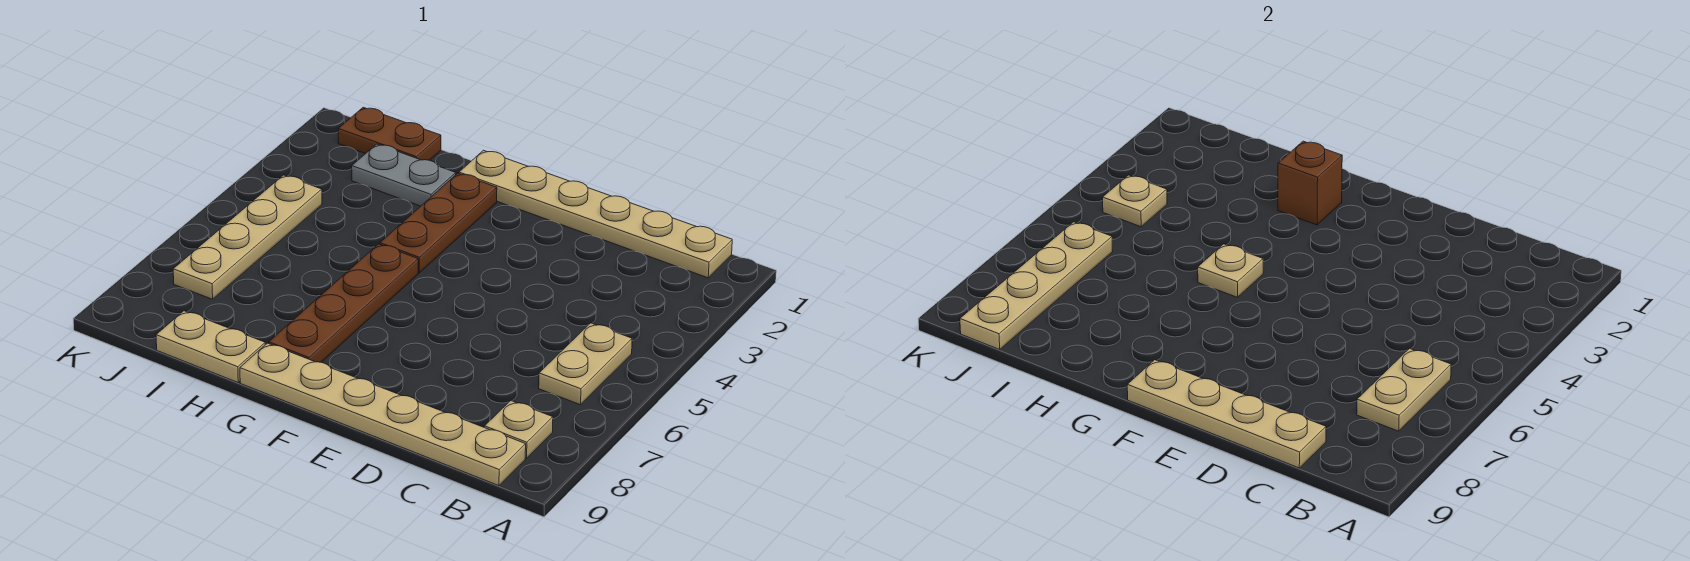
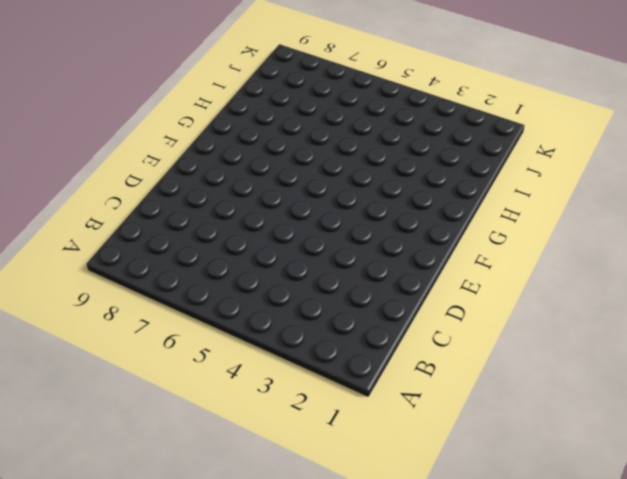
none -> tan plate B1:G1 level 1
none -> tan plate B5:B6 level 1
none -> tan plate B8 level 1

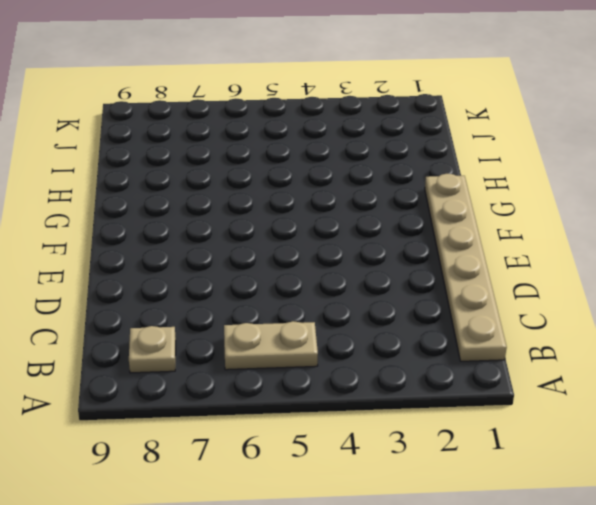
none -> tan plate B9:G9 level 1
none -> brown plate G2:G4 level 1
none -> brown plate G5:G8 level 1

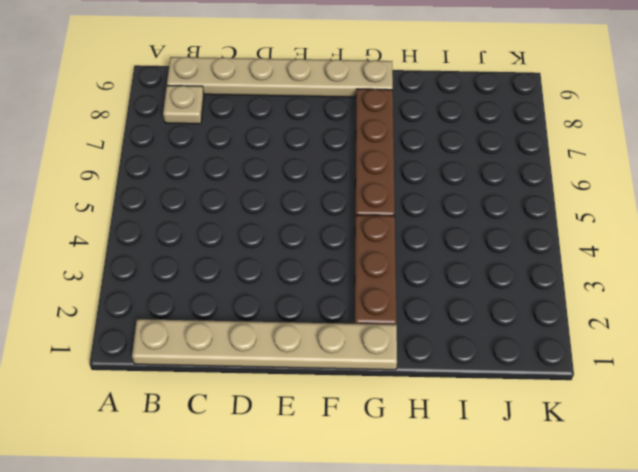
none -> tan plate B5:B6 level 1
none -> grey plate H2:I2 level 1
none -> tan plate H9:I9 level 1

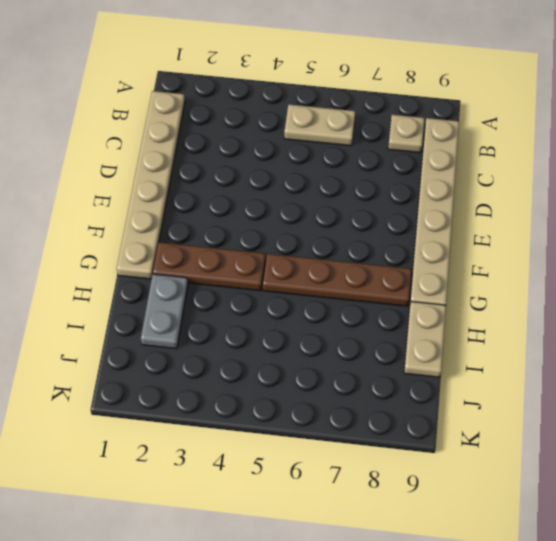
none -> brown plate I1:J1 level 1
none -> tan plate J4:J7 level 1
none -> tan plate B6:B7 level 2

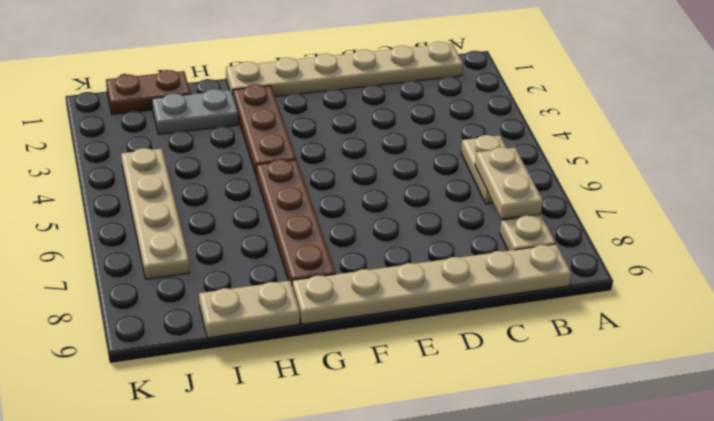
none -> tan plate C9:F9 level 2
none -> brown brick G2 level 2
none -> tan plate G5 level 2

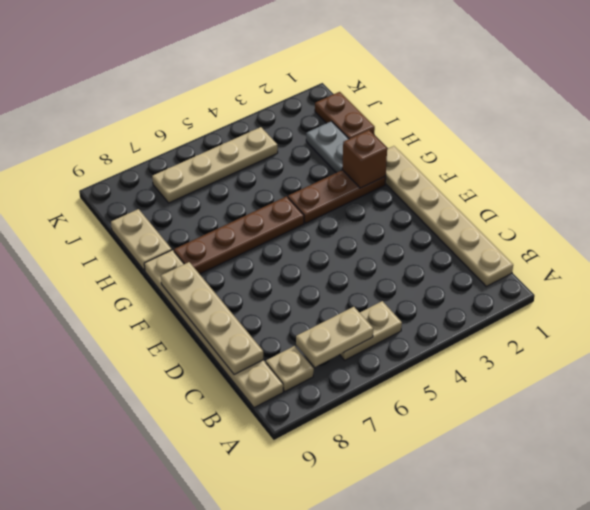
none -> tan plate G5 level 2
none -> tan plate J4 level 2
none -> tan plate J6:J9 level 2

